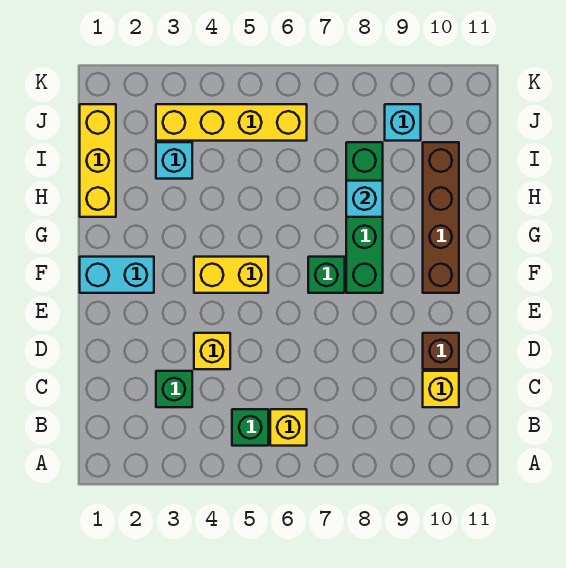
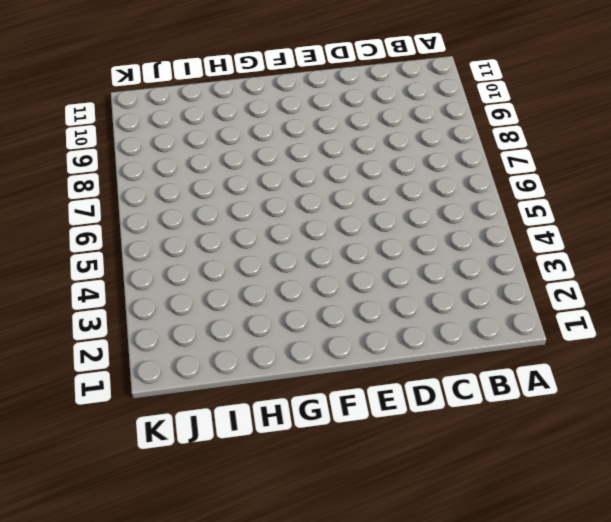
none -> green brick B5 level 1
none -> yellow brick B6 level 1
none -> green brick C3 level 1

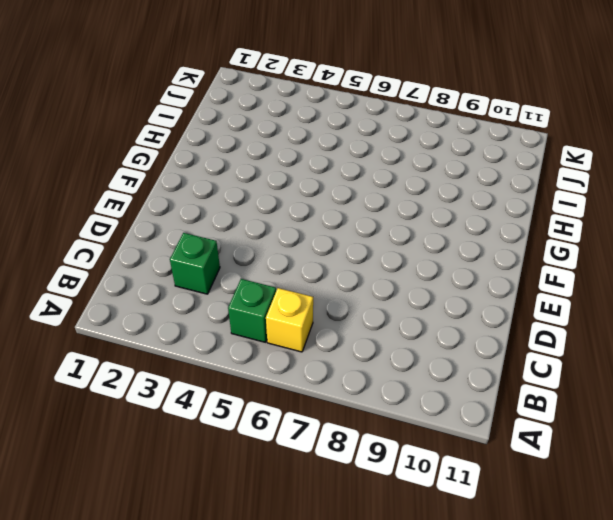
none -> yellow brick C10 level 1
none -> yellow brick D4 level 1
none -> brown brick D10 level 1

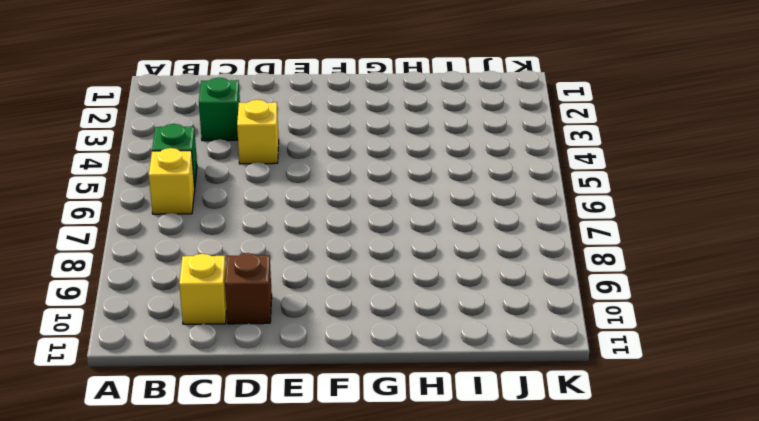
none -> cyan brick F1:F2 level 1
none -> yellow brick F4:F5 level 1
none -> green brick F7 level 1

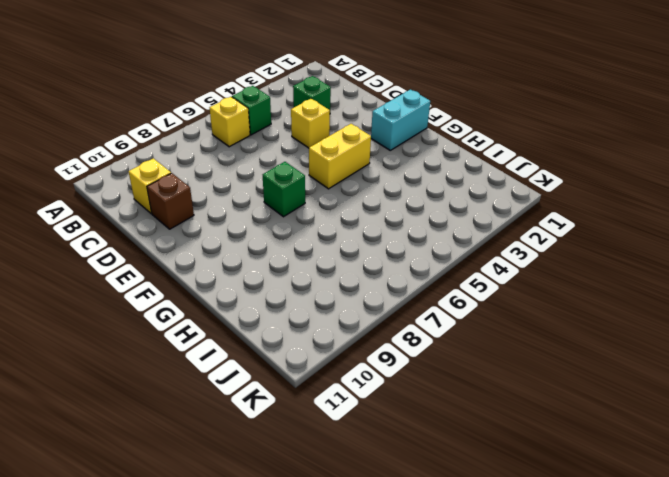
none -> green brick F8:I8 level 1
none -> brown brick F10:I10 level 1
none -> yellow brick H1:J1 level 1

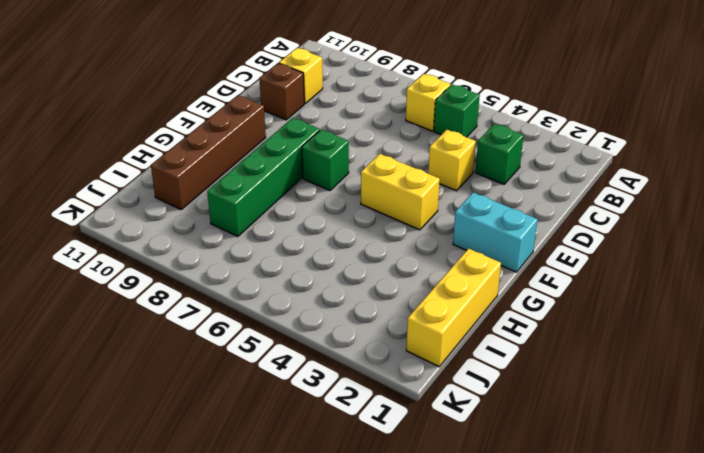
none -> cyan brick I3 level 1
none -> yellow brick J3:J6 level 1
none -> cyan brick J9 level 1

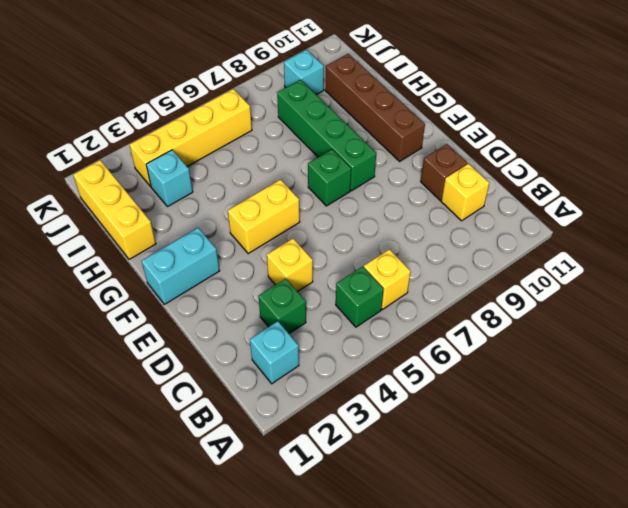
cyan brick B2 level 1 -> cyan brick H8 level 2

